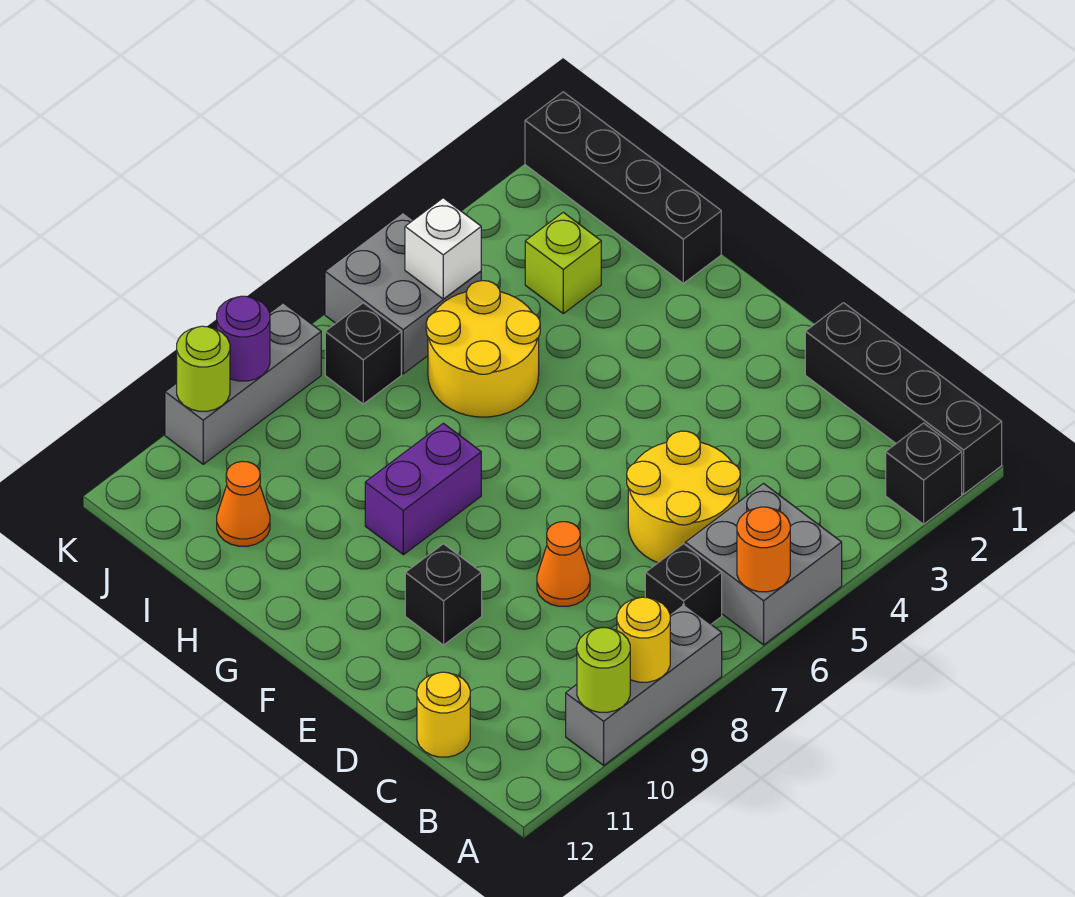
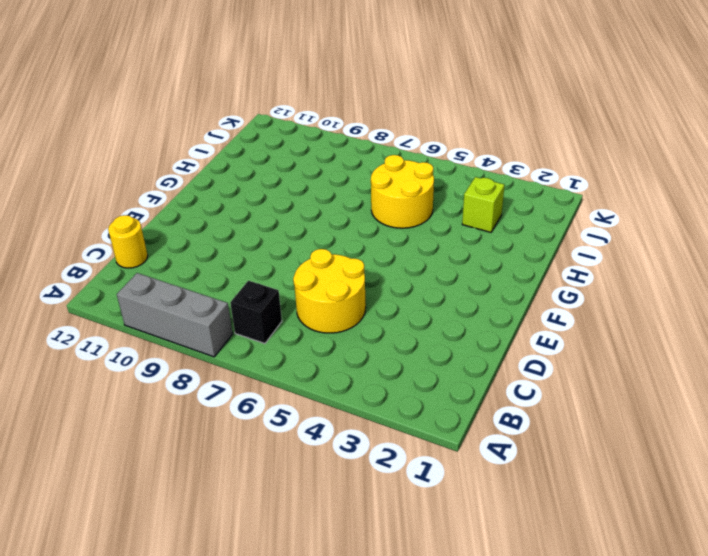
none -> black brick A1:D1 level 1
none -> black brick A2 level 1
none -> grey brick A5:B6 level 1

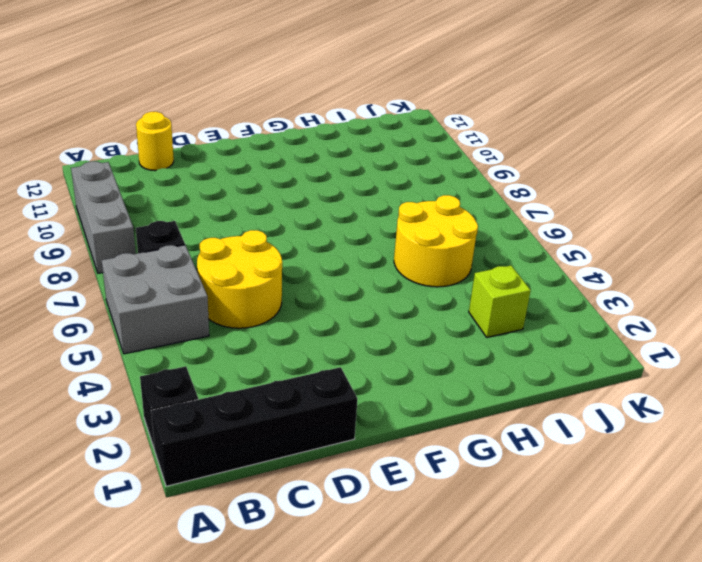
none -> orange cone D8 level 1
none -> black brick E10 level 1
none -> purple brick G8:G9 level 1

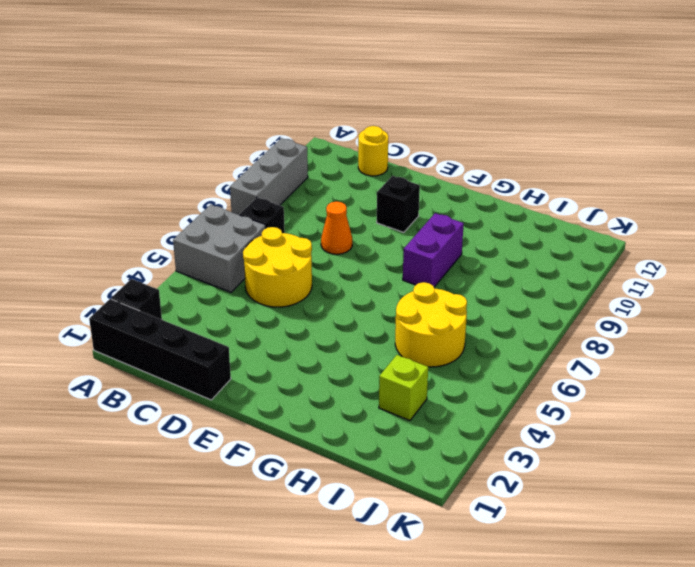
none -> black brick H1:K1 level 1
none -> orange cone I11 level 1
none -> grey brick J5:K6 level 1

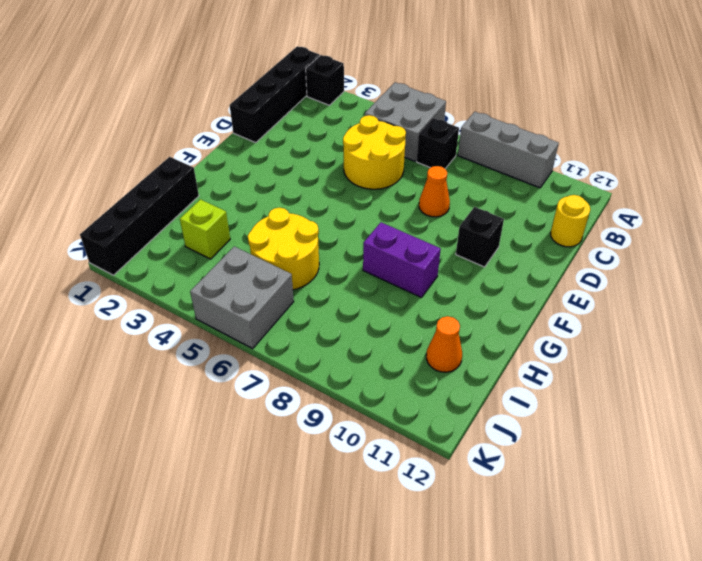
none -> black brick J7 level 1
none -> grey brick K8:K10 level 1
none -> orange round brick A6 level 2

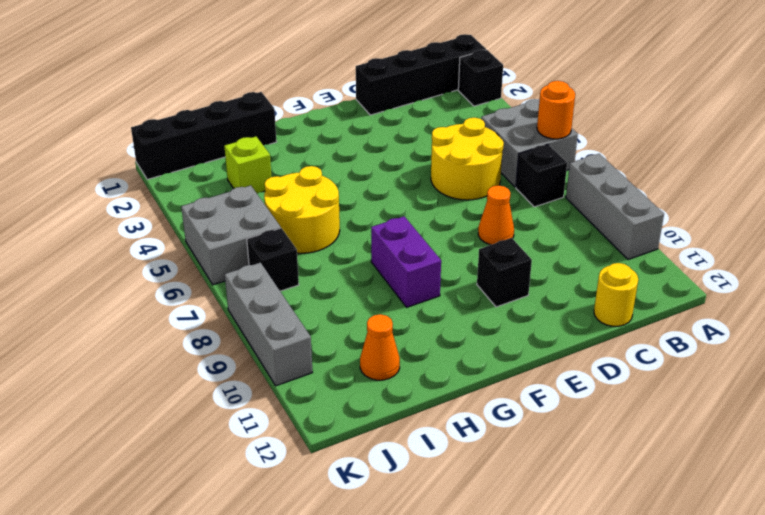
none -> yellow round brick A9 level 2
none -> lime round brick A10 level 2
none -> white brick J5 level 2

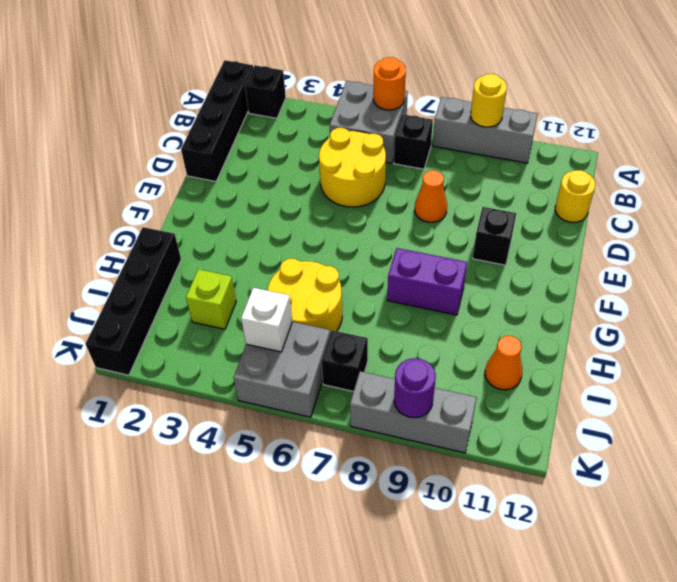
none -> lime round brick A10 level 2
none -> lime round brick K10 level 2

